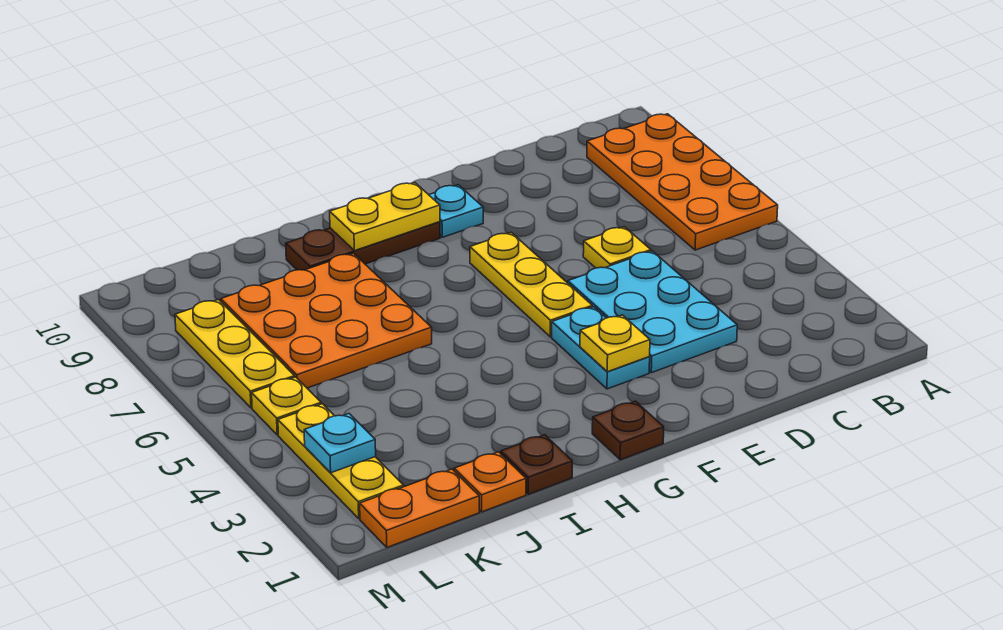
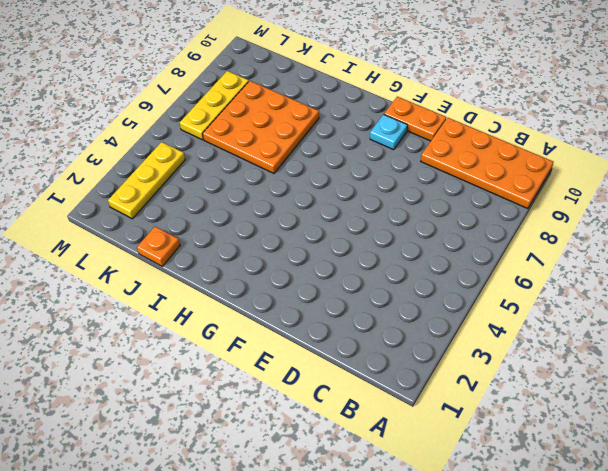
orange plate A9:D10 level 1 -> orange plate A6:B9 level 1
orange plate E10:F10 level 1 -> orange plate K1:L1 level 1
none -> cyan plate D3:E5 level 1
none -> yellow plate D6 level 1
none -> cyan plate F3:F4 level 1

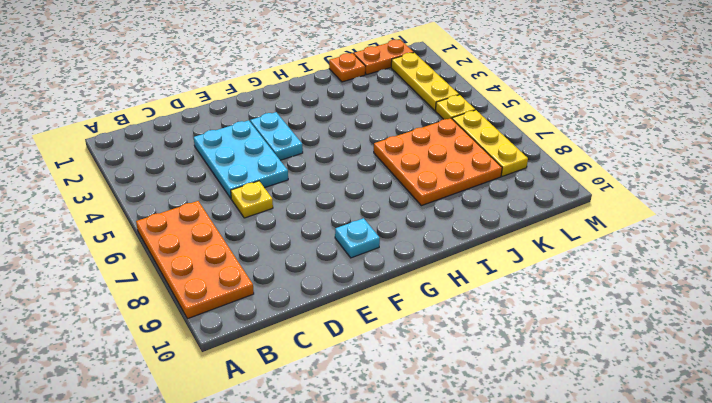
none -> yellow plate F5:F7 level 1
none -> brown plate G1 level 1
none -> brown plate G9:I9 level 1

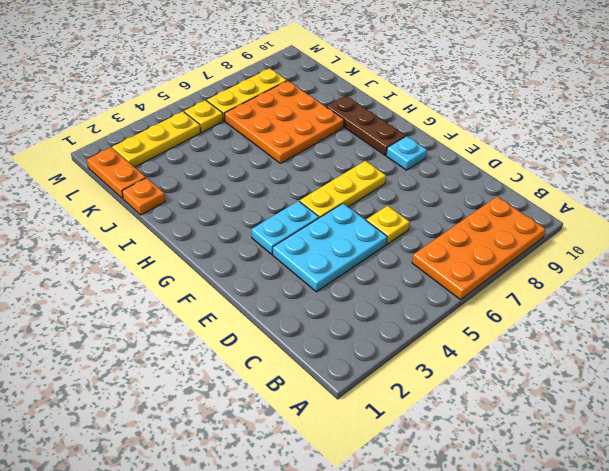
none -> brown plate G1 level 1
none -> brown plate I1 level 1
none -> yellow plate F3 level 2

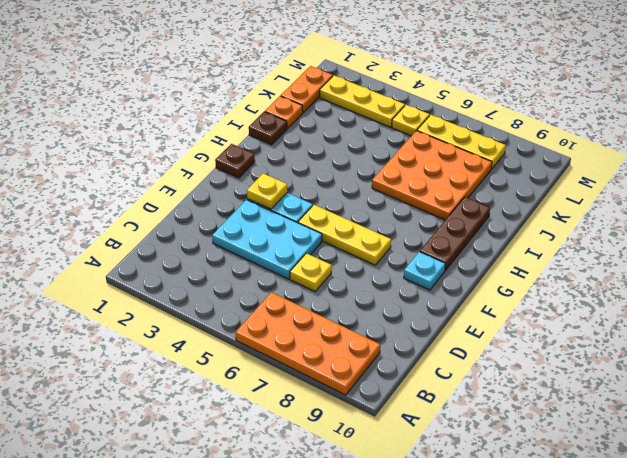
none -> yellow plate G9:H9 level 2
none -> cyan plate L3 level 2

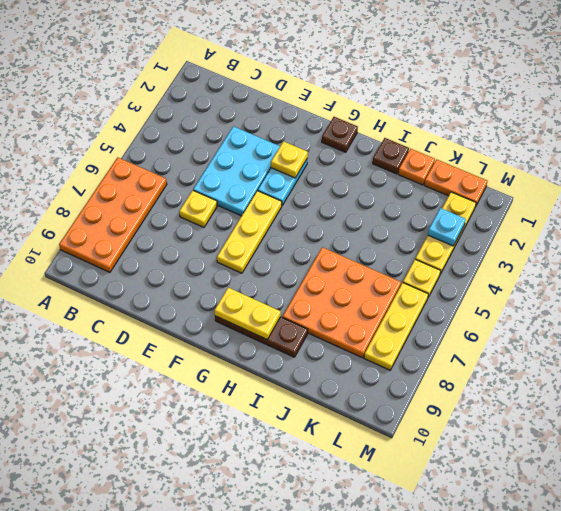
none -> cyan plate F9 level 1

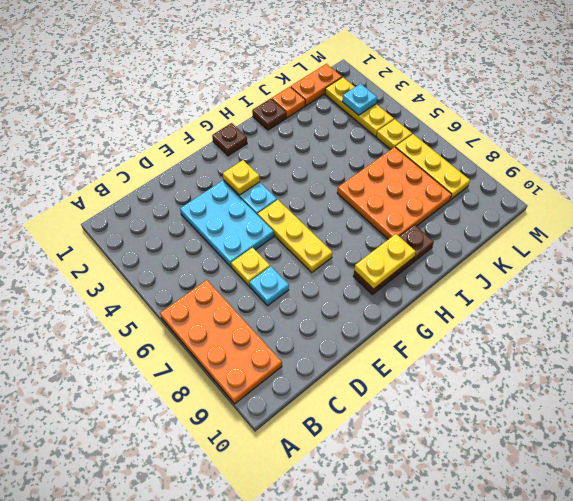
cyan plate D7 level 1 -> cyan plate F9 level 1

